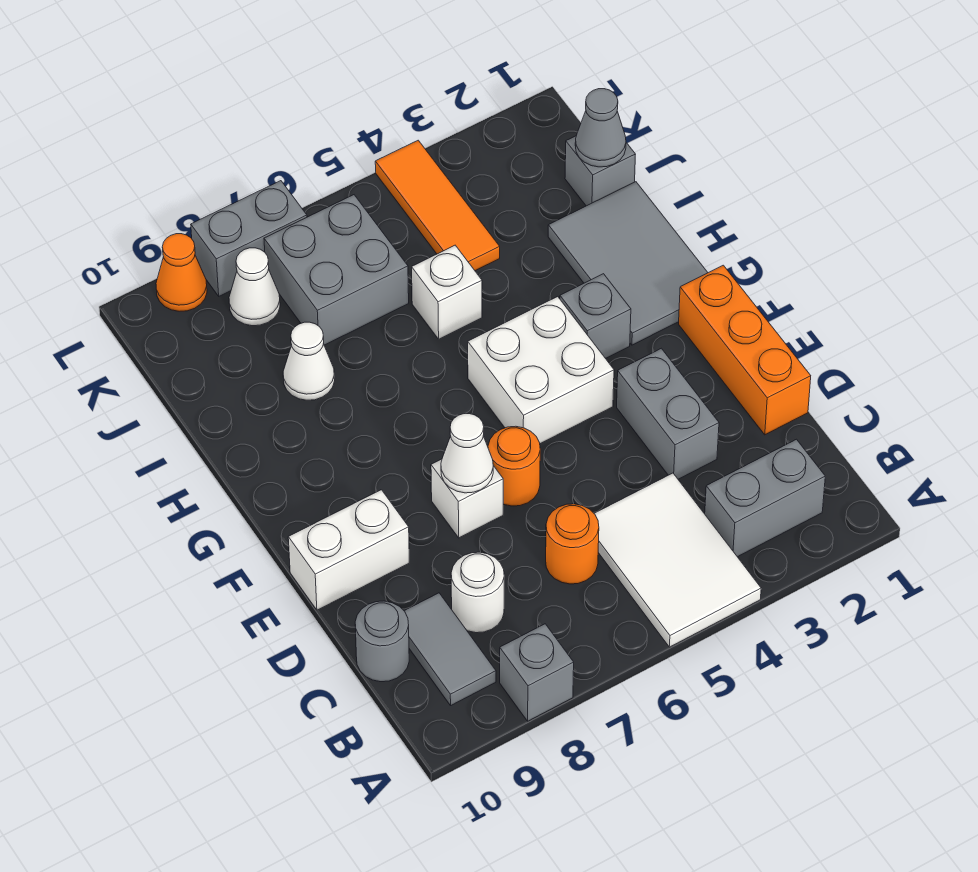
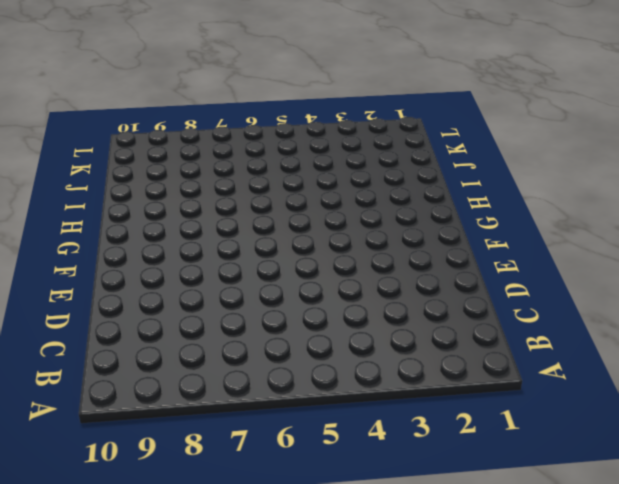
none -> white tile A4:C5 level 1
none -> grey brick A8 level 1
none -> grey brick B2:B3 level 1

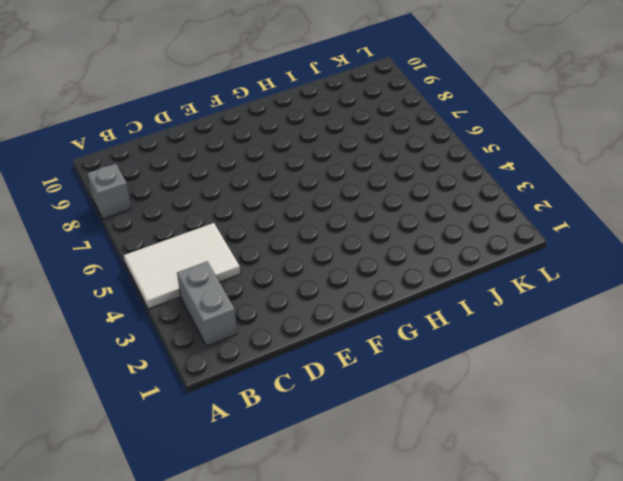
none -> grey tile B9:C9 level 1
none -> orange round brick C6 level 1
none -> white round brick C8 level 1

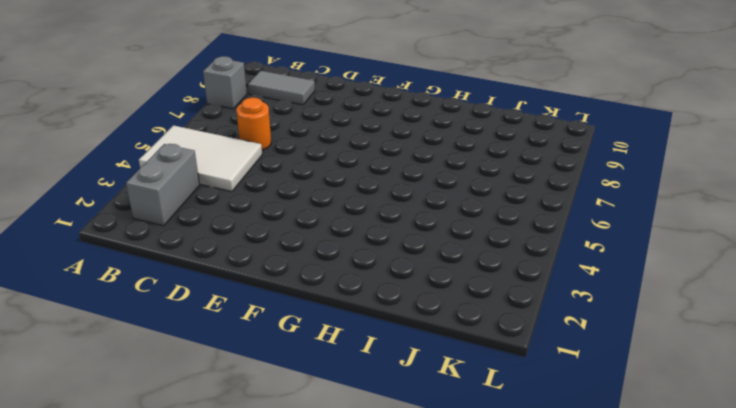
none -> white round brick C8 level 1
none -> grey round brick C10 level 1
none -> orange brick D1:F1 level 1

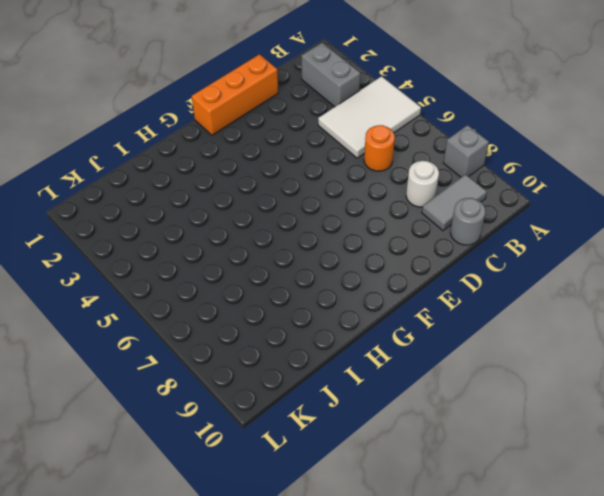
none -> grey brick D3:E3 level 1
none -> orange round brick E6 level 1
none -> white brick E7 level 1

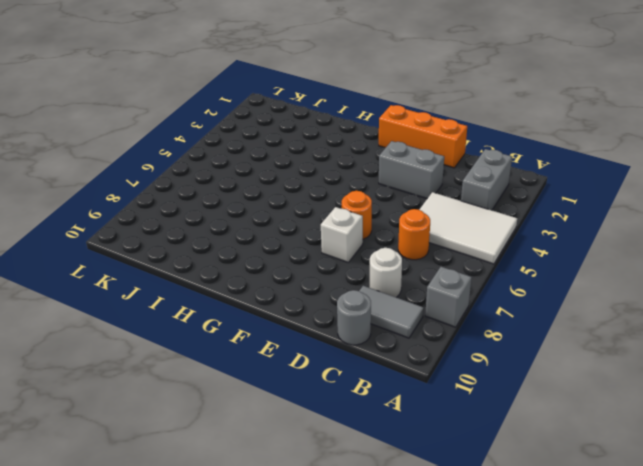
none -> white brick E9:E10 level 1
none -> white brick F4:G5 level 1
none -> grey tile G1:I2 level 1

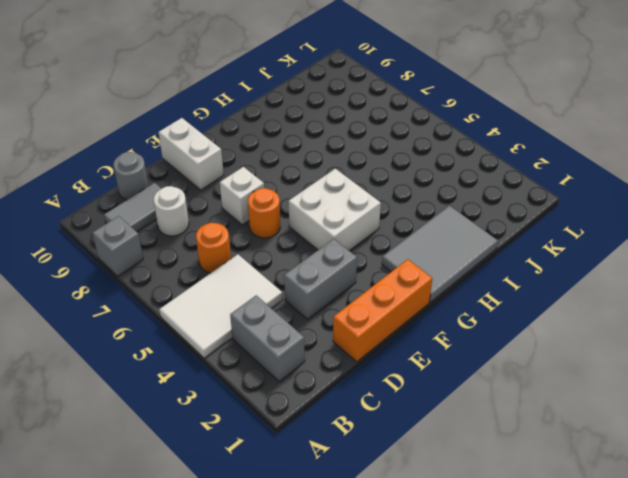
none -> grey brick G3 level 1
none -> white brick I5 level 1
none -> white cone I8 level 1

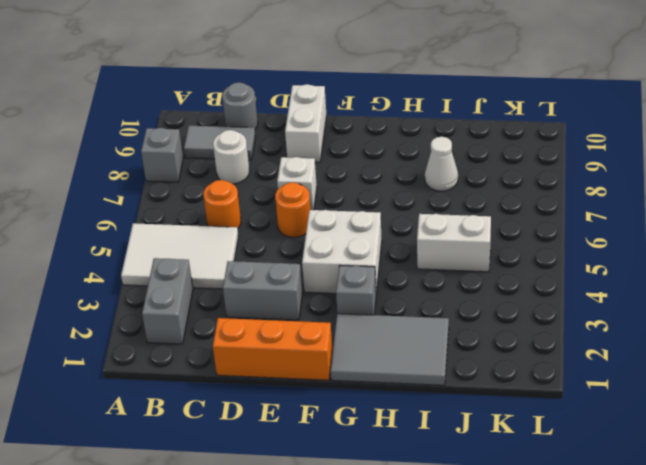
white brick I5:J5 level 1 -> white brick I5 level 1
none -> grey brick J1 level 1
none -> orange tile J4:L4 level 1
none -> grey brick J6:K7 level 1

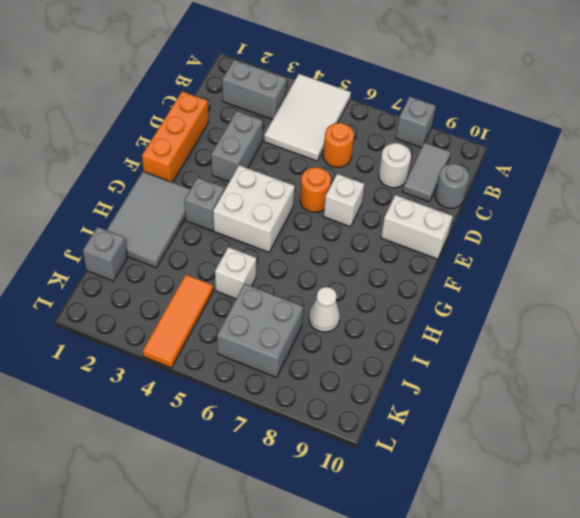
none -> white cone K8 level 1
none -> grey brick L7:L8 level 1
none -> orange cone L9 level 1

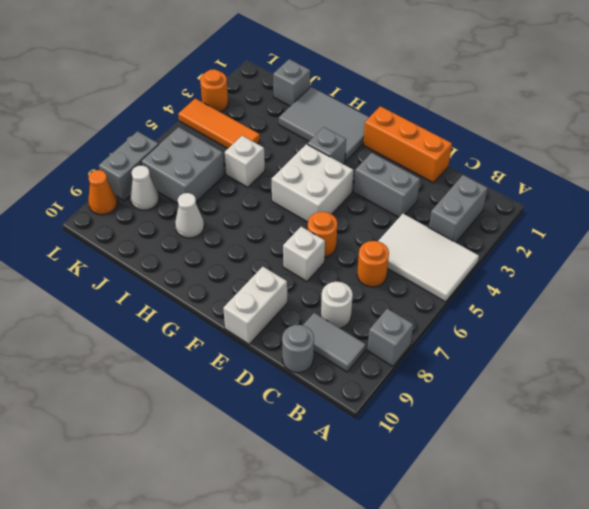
orange round brick L3 level 1 -> none
none -> white cone E7 level 2
none -> grey cone J1 level 2

